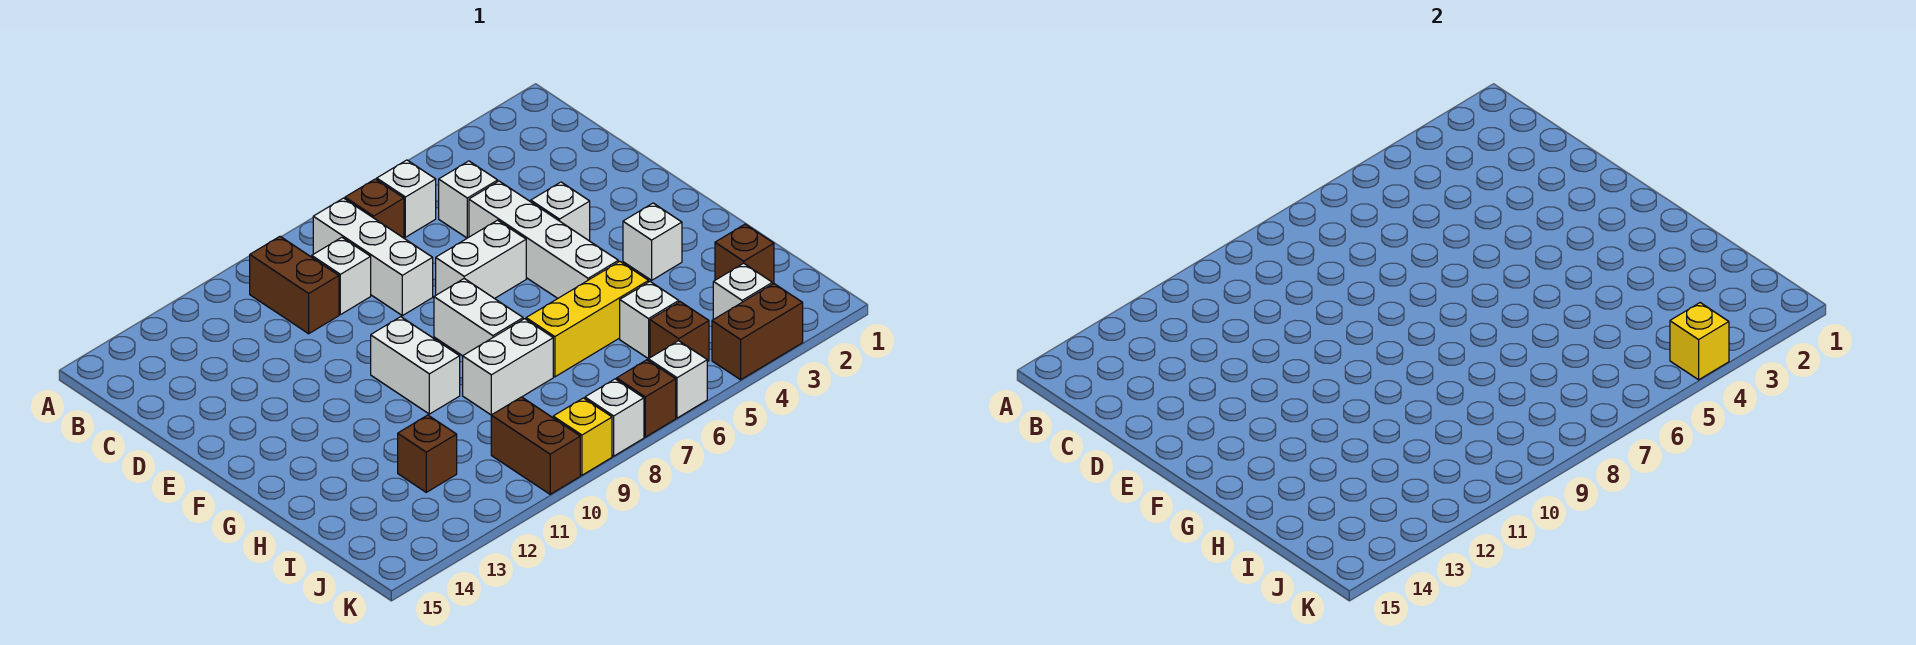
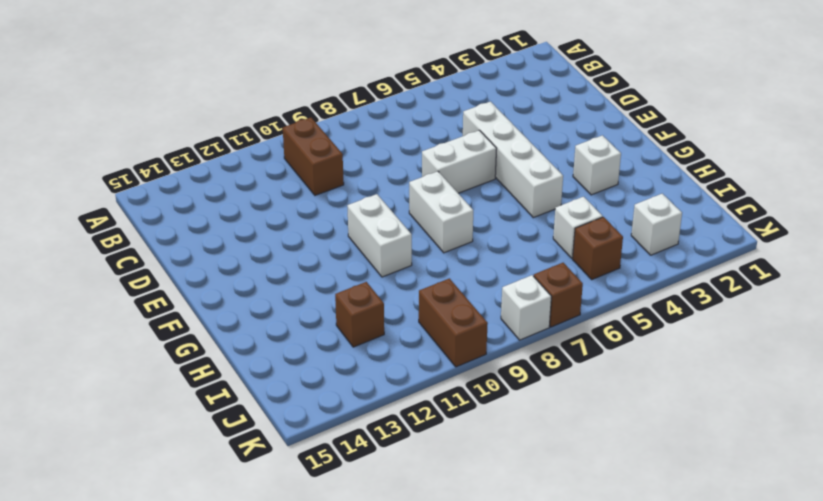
none -> white brick B6 level 1
none -> brown brick B7 level 1
none -> white brick B8:D8 level 1

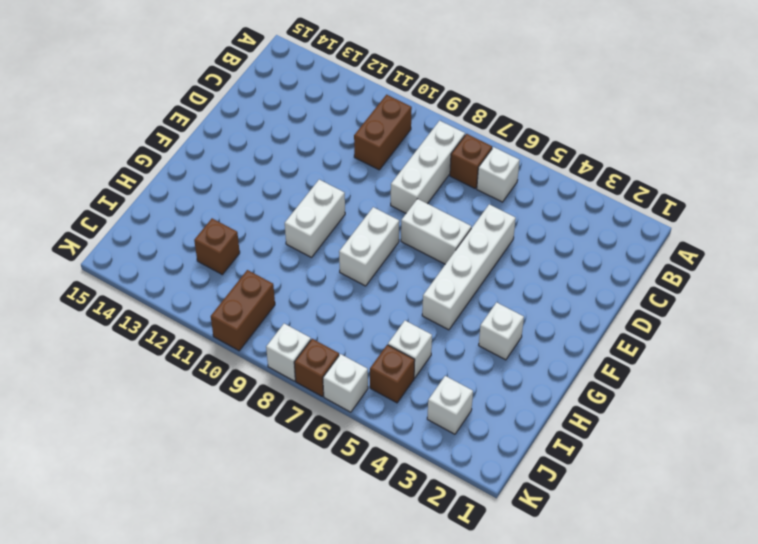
none -> white brick C5 level 1
none -> white brick C9 level 1
none -> white brick E4 level 1

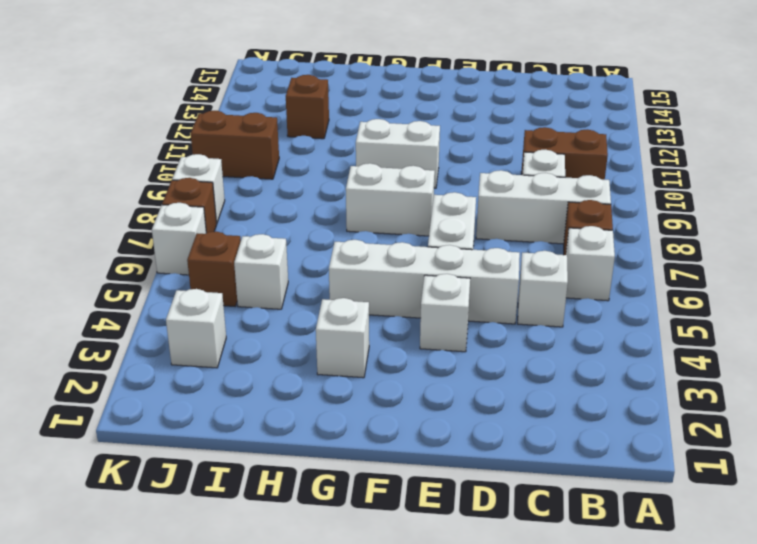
none -> yellow brick H5:H7 level 1
none -> white brick H8:H9 level 1
none -> brown brick I2 level 1

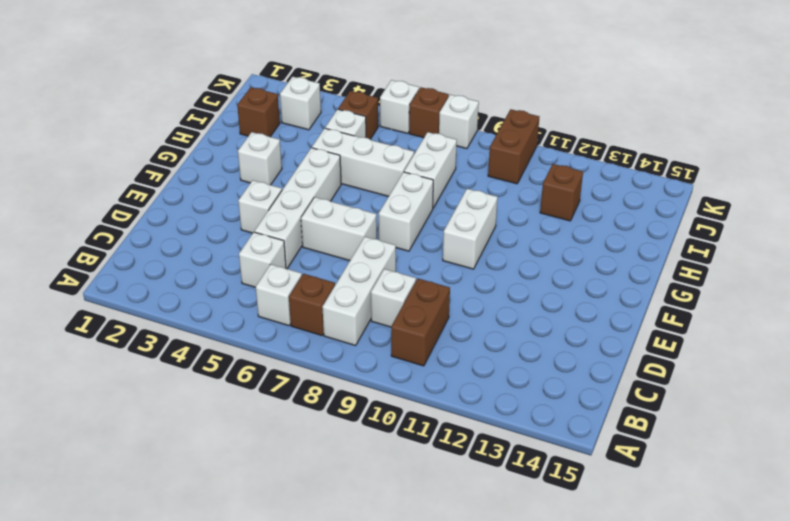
white brick H5:H7 level 1 -> yellow brick H5:H7 level 1
white brick H8:I8 level 1 -> white brick H8:H9 level 1
none -> brown brick K3:K4 level 1
none -> yellow brick K9 level 1
none -> yellow brick K4 level 2

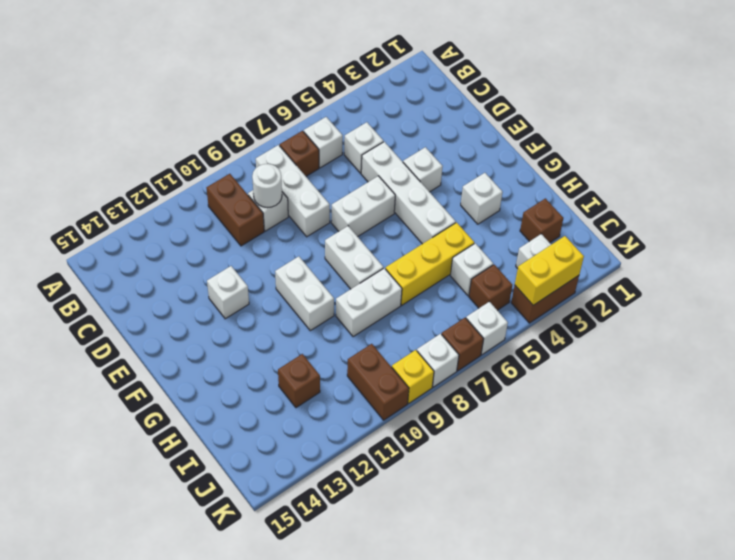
white round brick C9 level 2 -> none
white brick E12 level 1 -> none
yellow brick K3:K4 level 2 -> yellow brick K4 level 2

